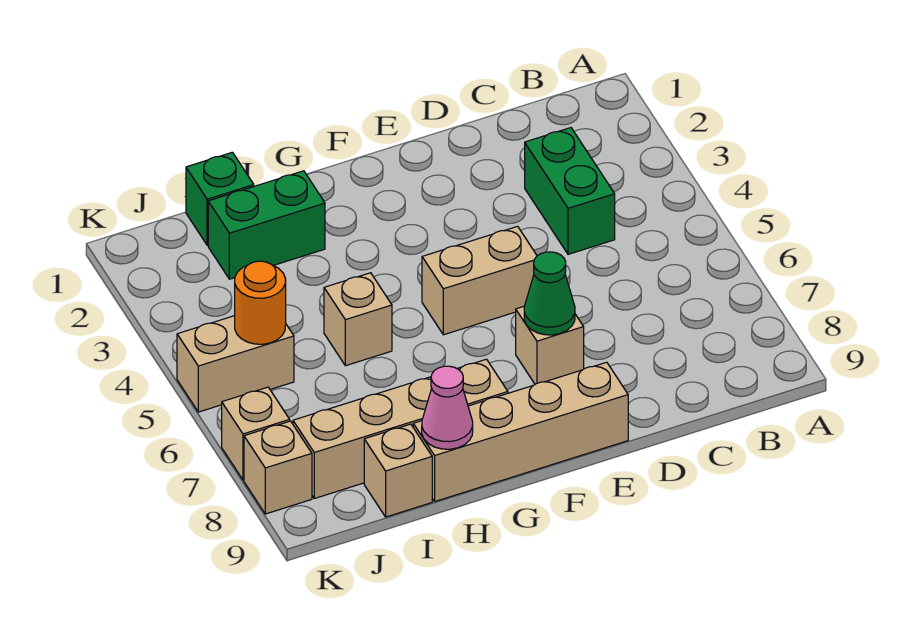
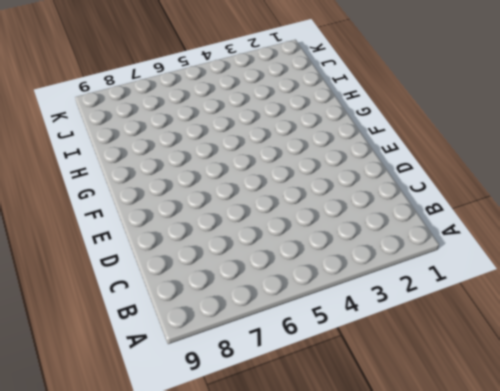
none -> green brick C3:C4 level 1
none -> tan brick E5:F5 level 1
none -> tan brick E7 level 1

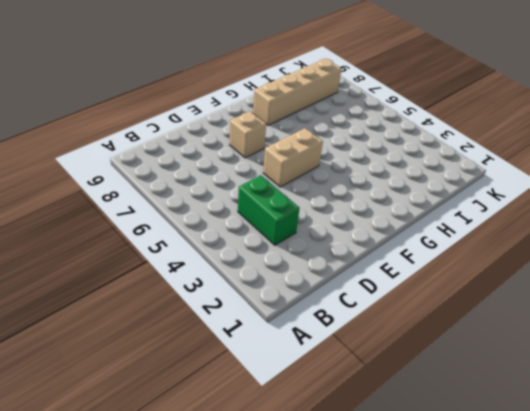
none -> tan brick E9:H9 level 1
none -> green brick H2:I2 level 1
none -> tan brick H5 level 1

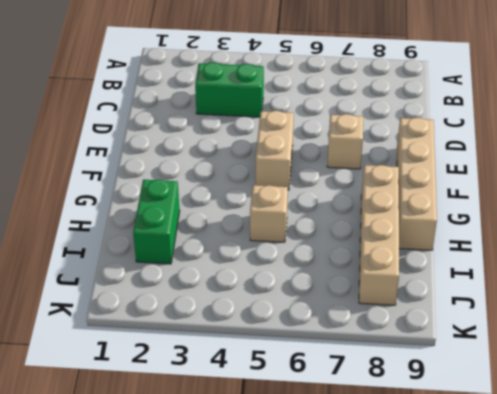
none -> green brick I1 level 1
none -> tan brick I9 level 1
none -> tan brick J5:K5 level 1

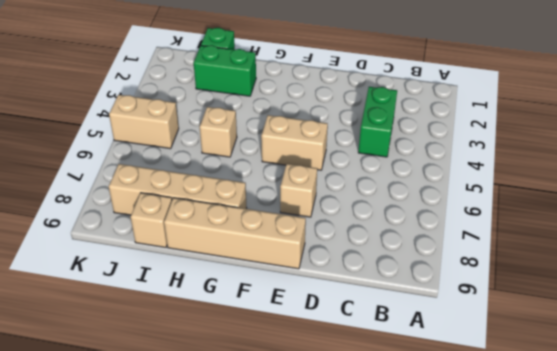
none -> tan brick K7 level 1
none -> tan brick K8 level 1
none -> green cone E7 level 2

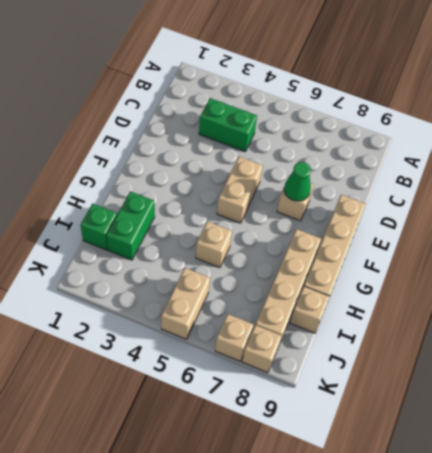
none -> pink cone H9 level 2
none -> orange round brick J5 level 2

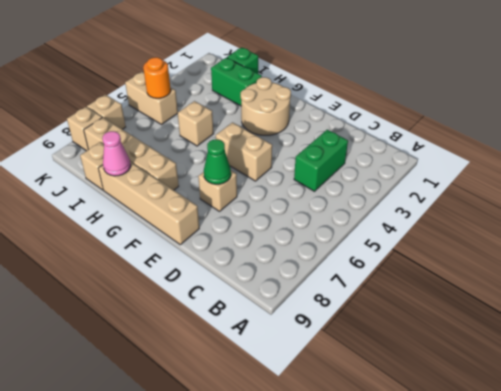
tan round brick F2:G3 level 1 -> none

